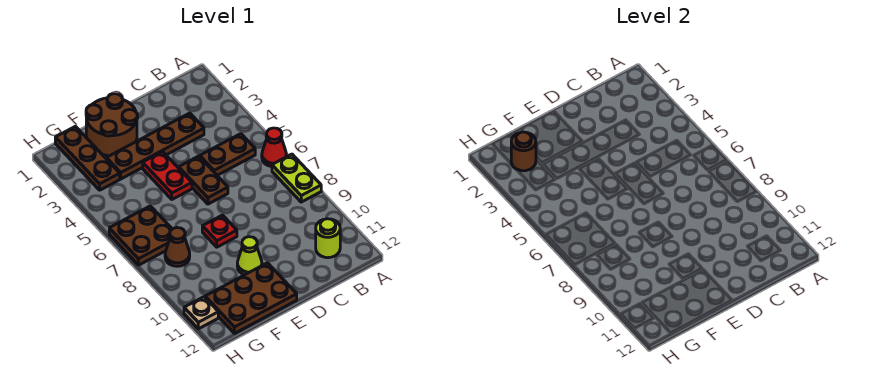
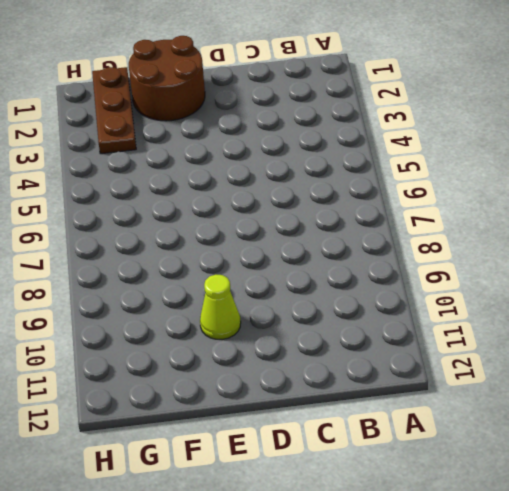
none -> red cone A6 level 1
none -> lime plate A7:A8 level 1
none -> brown plate B5:C5 level 1

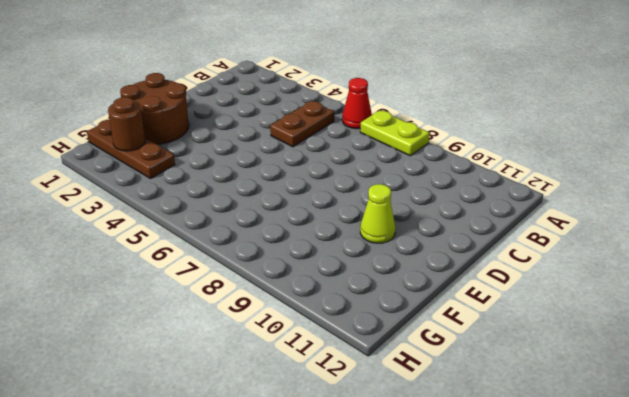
none -> lime round brick B11 level 1
none -> brown plate C3:F3 level 1
none -> brown plate D5:D6 level 1

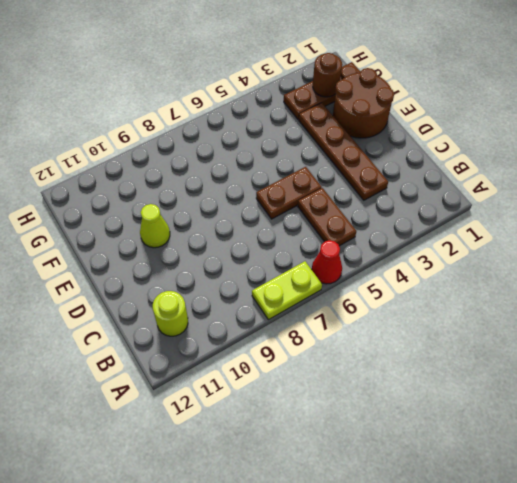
none -> red plate E4:E5 level 1
none -> red plate E8 level 1
none -> brown plate E11:G12 level 1

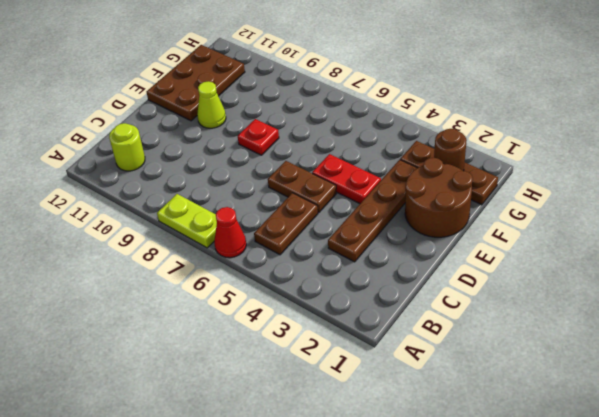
none -> brown plate G6:H7 level 1
none -> brown cone G8 level 1
none -> tan plate H11 level 1

